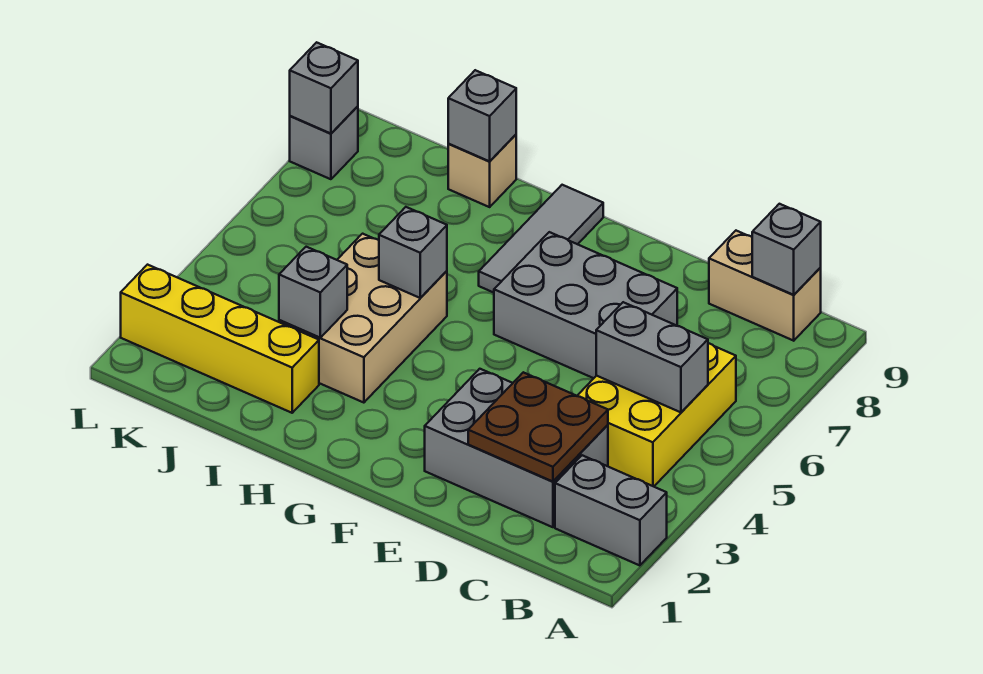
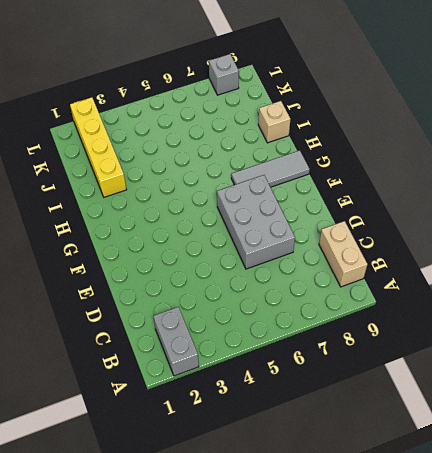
none -> yellow brick B4:C6 level 1
none -> grey brick C2:E3 level 1
none -> tan brick H3:I5 level 1

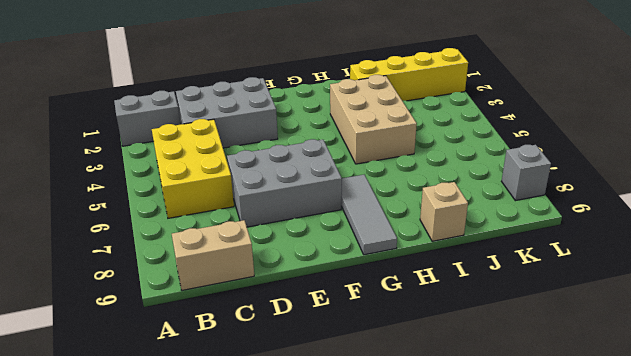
none -> grey brick B5:C5 level 2
none -> grey brick B9 level 2
none -> brown plate C2:D3 level 2

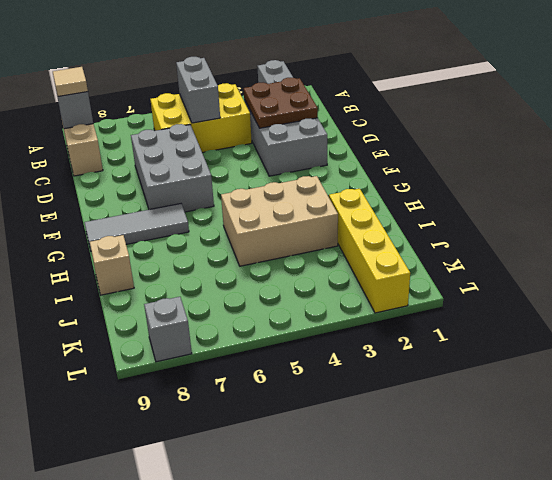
tan tile B9 level 3 -> none
none -> grey brick H5 level 2
none -> grey brick I3 level 2
none -> grey brick I9 level 2

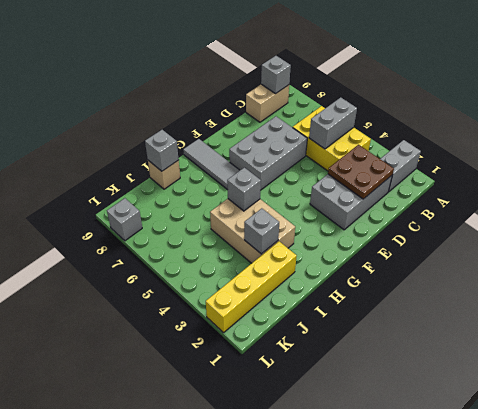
none -> grey brick L8 level 2

